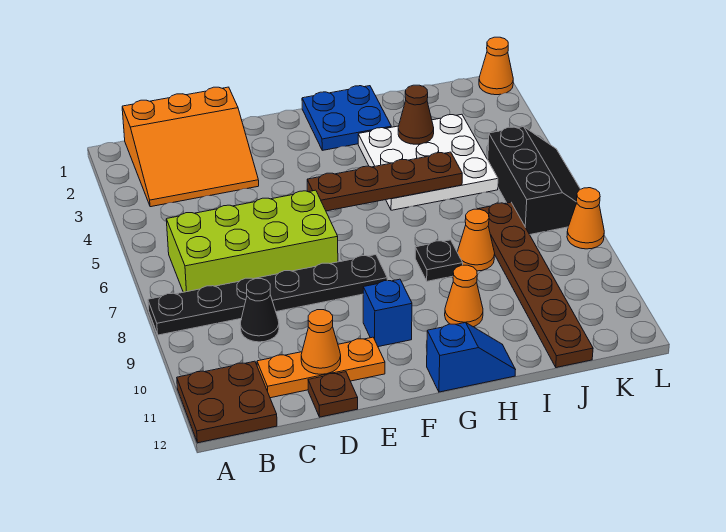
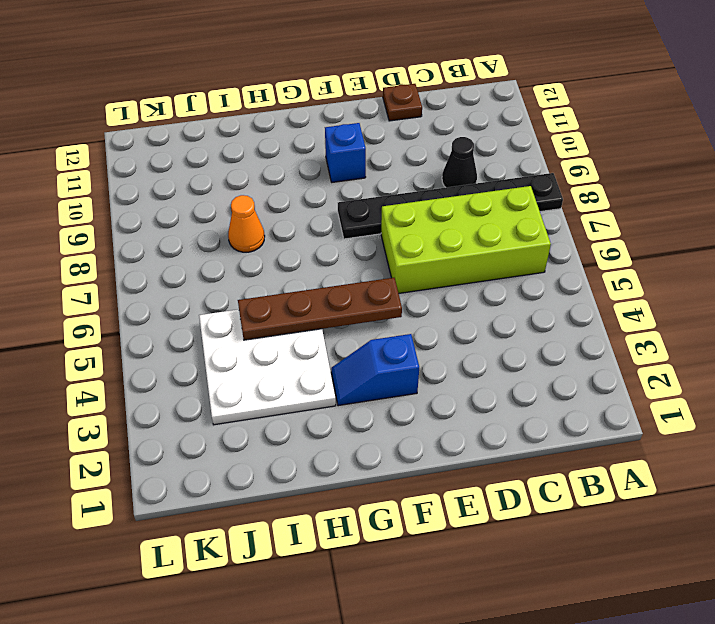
blue slope F3:G3 level 1 top F -> blue slope G12:H12 level 1 top G
none -> brown plate A11:B12 level 1
none -> orange slope B1:D3 level 1 top 1
none -> orange plate C11:E11 level 1

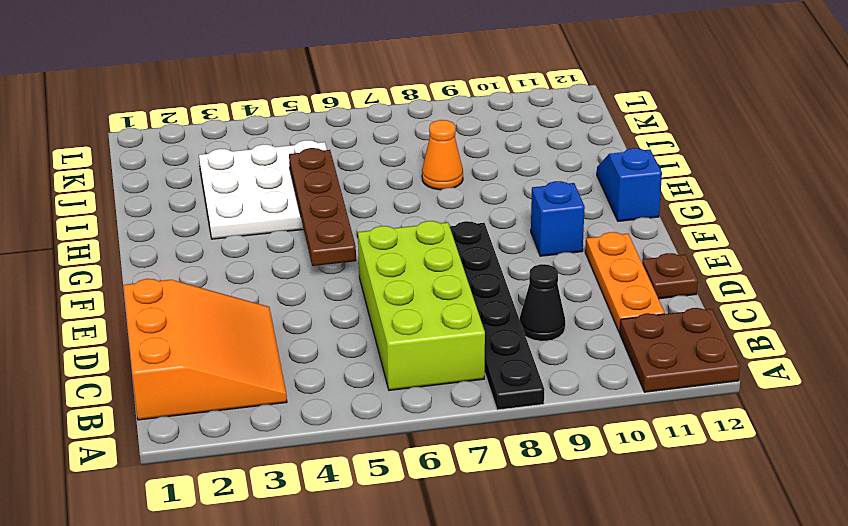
none -> blue plate G1:H2 level 1
none -> black plate H8 level 1
none -> orange cone H10 level 1

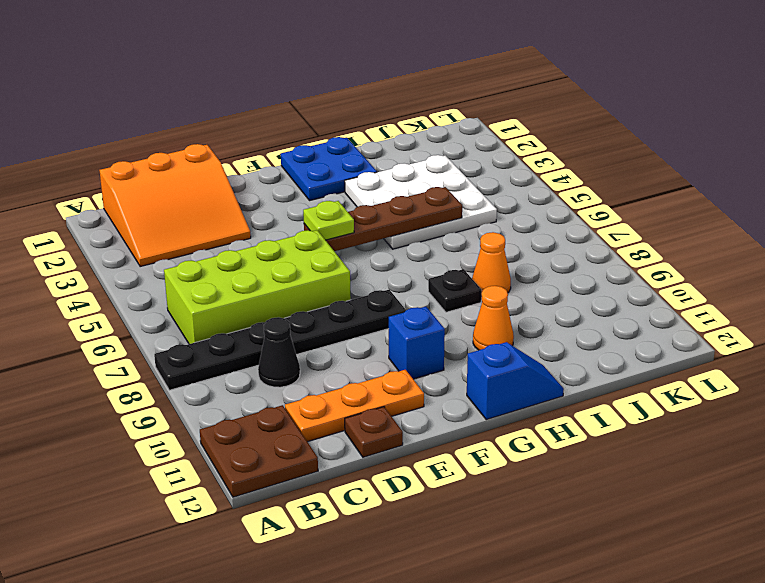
lime plate F5 level 3 -> none
none -> brown plate J7:J12 level 1
none -> black slope K5:L7 level 1 top K
none -> orange cone L1 level 1

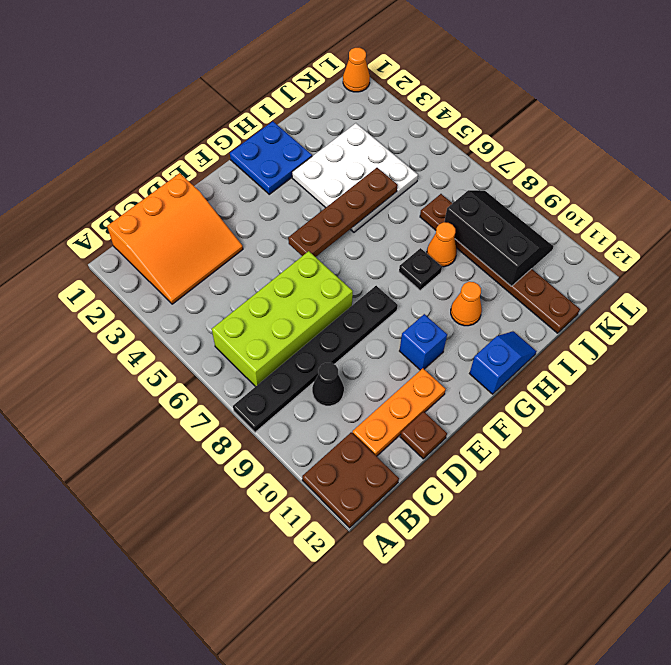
black slope J8:K10 level 2 top J -> black slope K5:L7 level 1 top K
none -> orange cone L8 level 1
none -> orange cone D11 level 2
none -> brown cone I3 level 2

